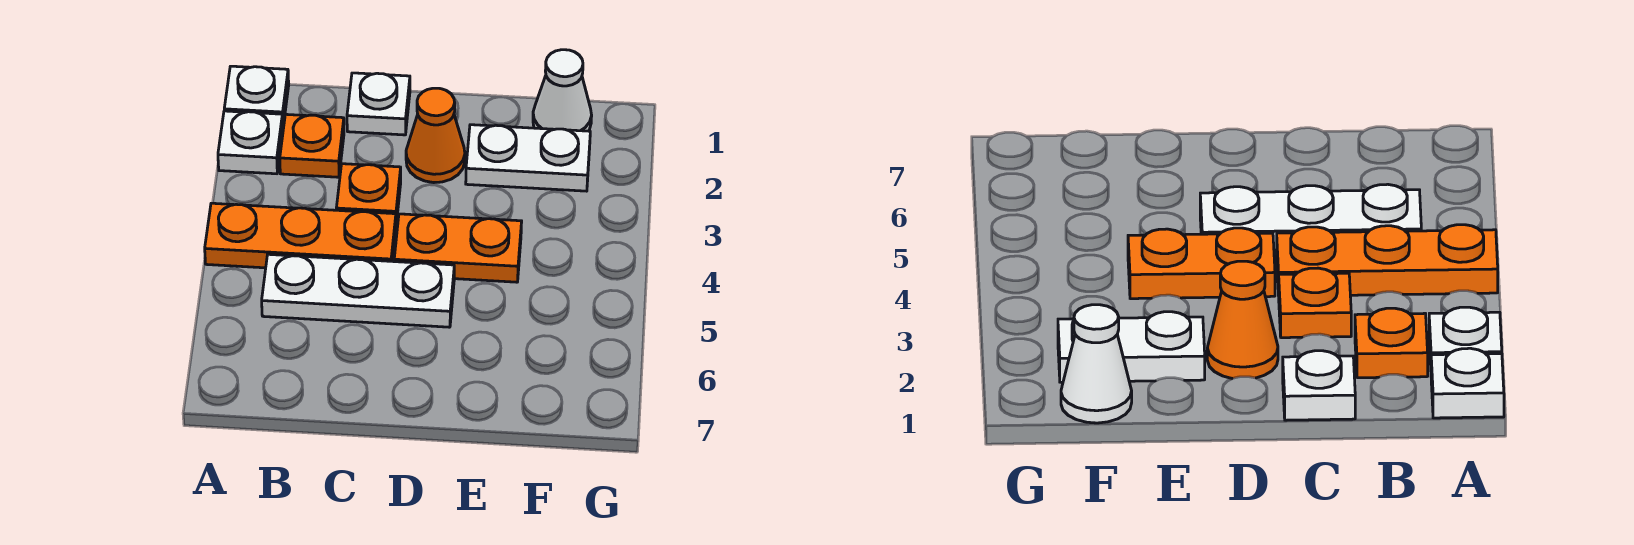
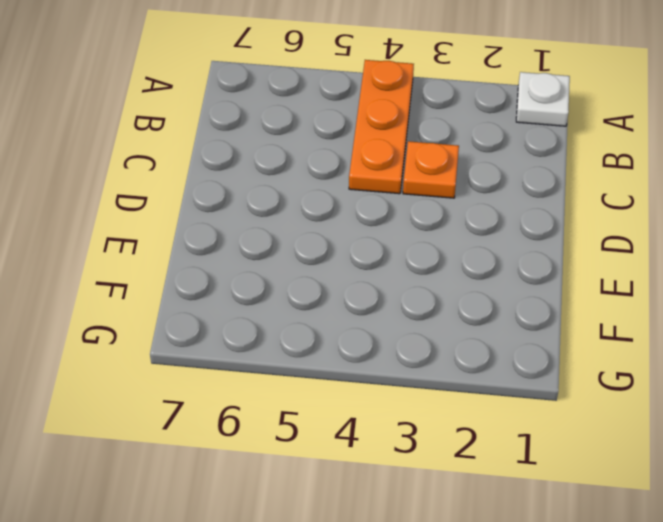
none -> white plate A2 level 1
none -> orange plate B2 level 1

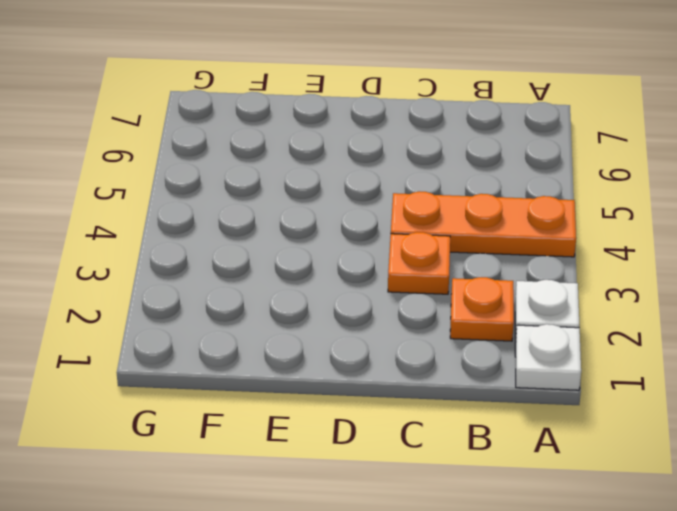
none -> white plate B5:D5 level 1
none -> white plate C1 level 1

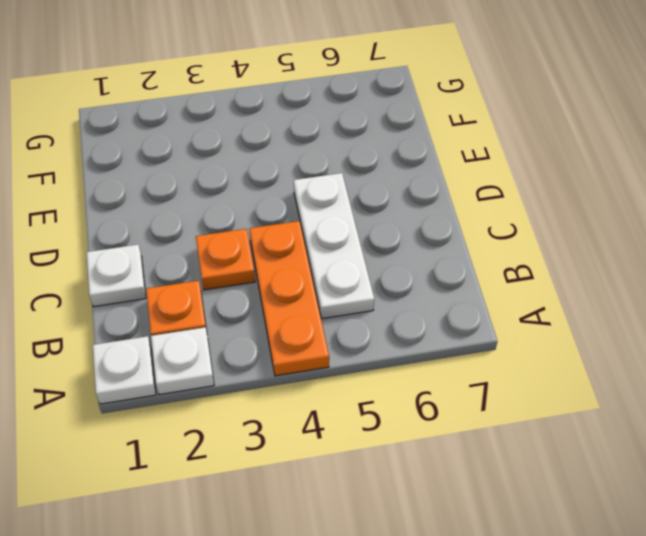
none -> orange cone D2 level 1
none -> orange plate D4:E4 level 1

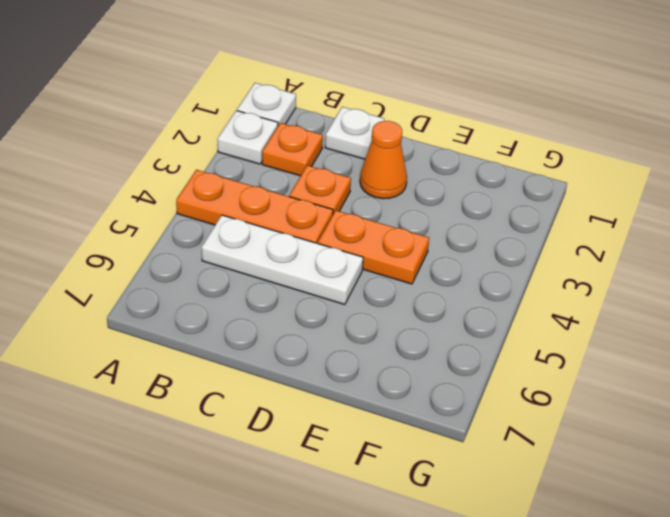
none -> white plate E2:F2 level 1
none -> white cone F1 level 1

